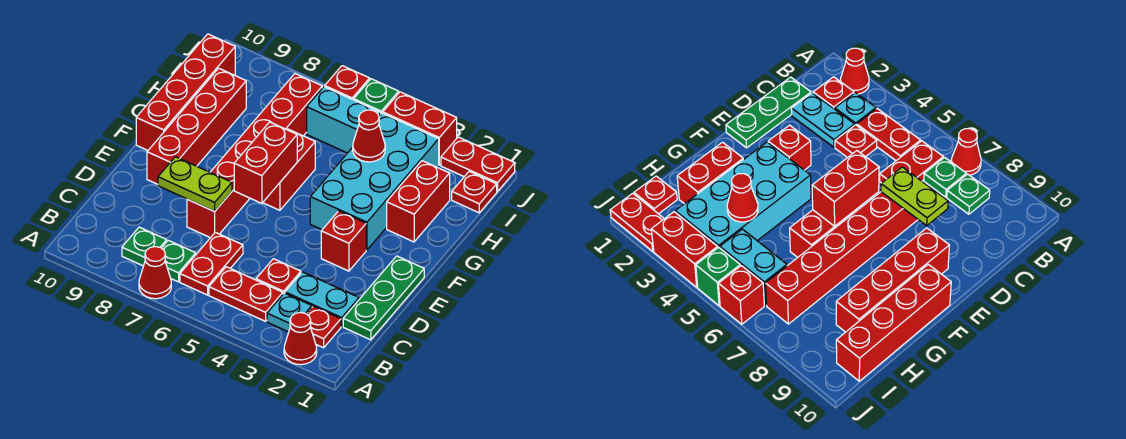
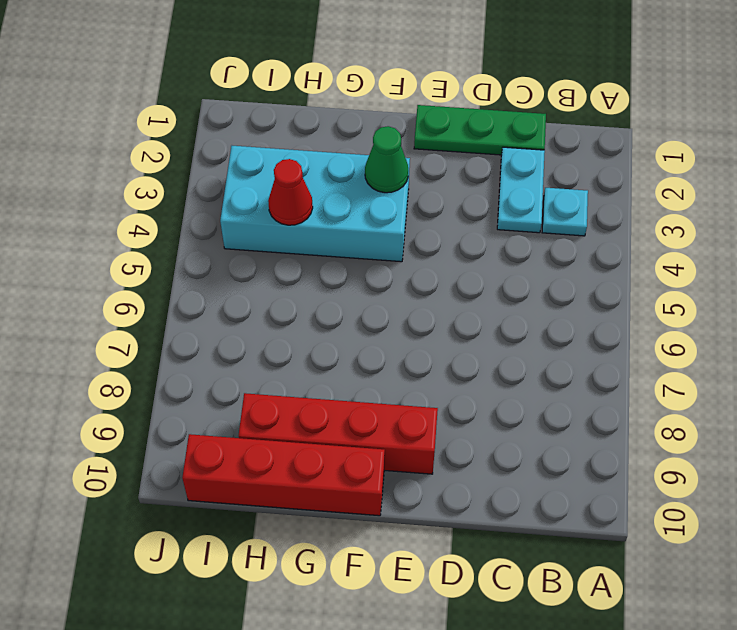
green cone F3 level 2 -> none
none -> red cone A2 level 1
none -> red cone A7 level 1
none -> red plate B2 level 1

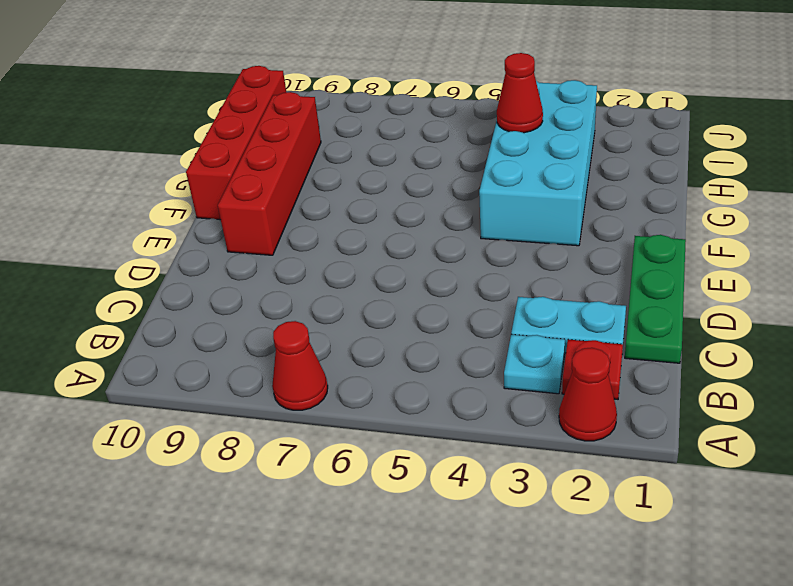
none -> red plate B4:B5 level 1
none -> red plate B6:C6 level 1
none -> green plate B7 level 1

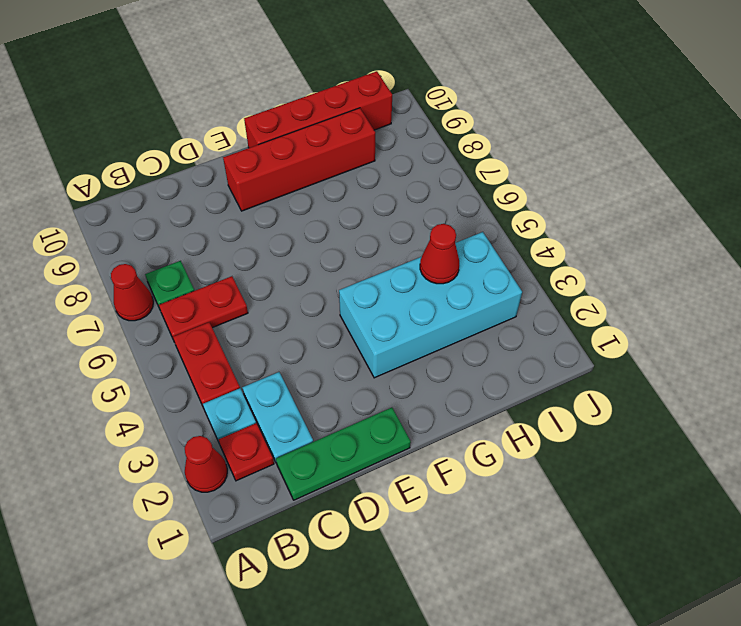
none -> green plate B8 level 1
none -> red plate C4 level 1
none -> red brick D7:I7 level 1

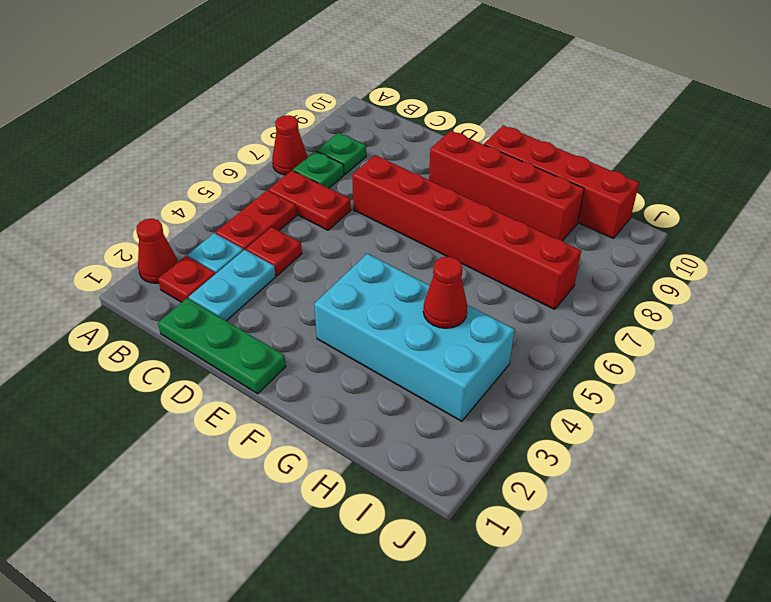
none -> red brick E3 level 1
none -> red brick F6:G6 level 1
none -> red brick G2:H2 level 1

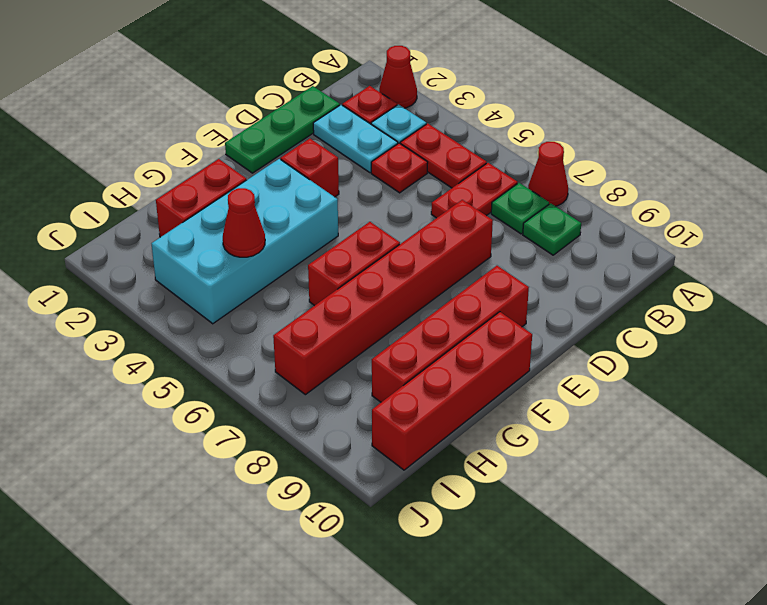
none -> red plate I1 level 1
none -> cyan brick I5:I6 level 1
none -> red plate J1:J2 level 1

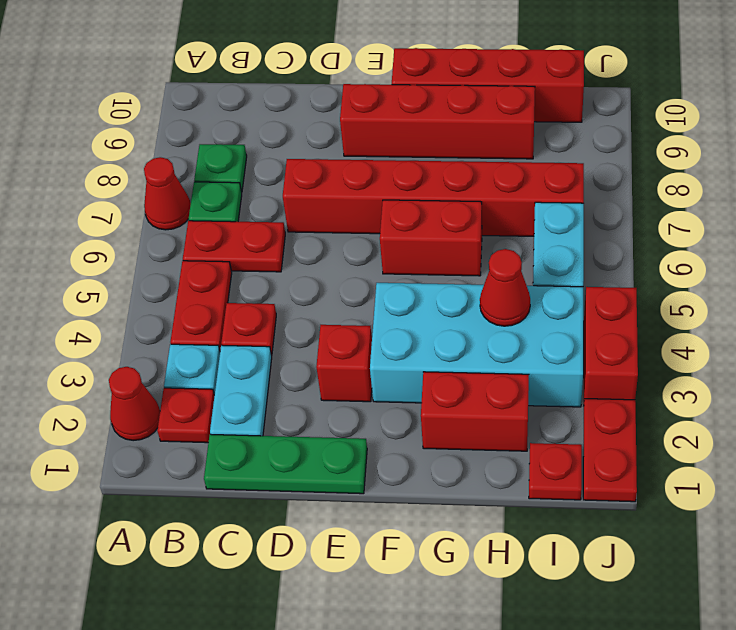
none -> green brick J5 level 1
none -> red brick J6 level 1
none -> lime plate D7:D8 level 2

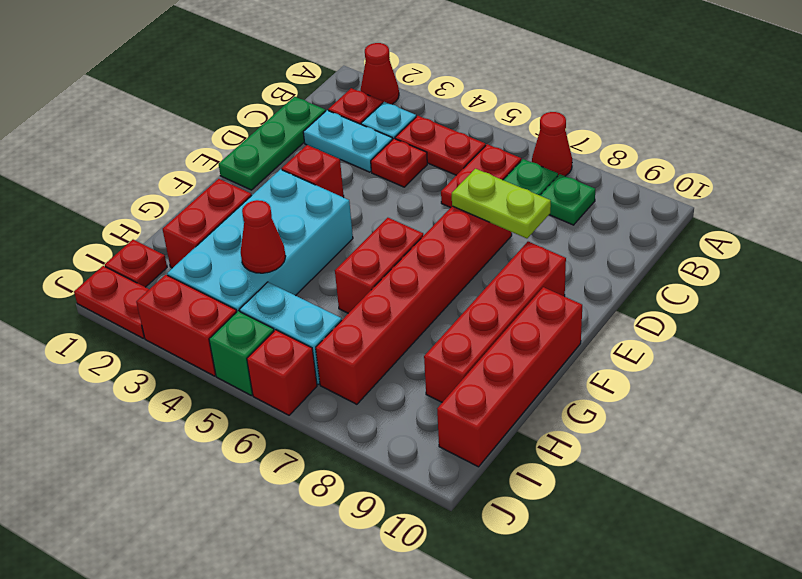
none -> red brick E6:F6 level 2

